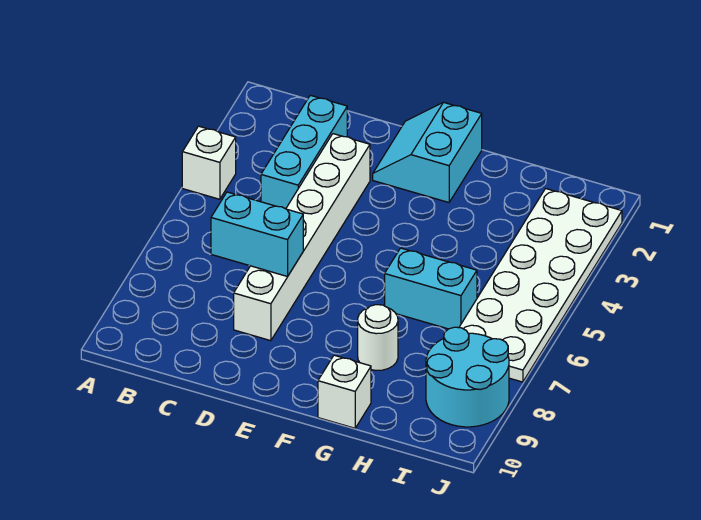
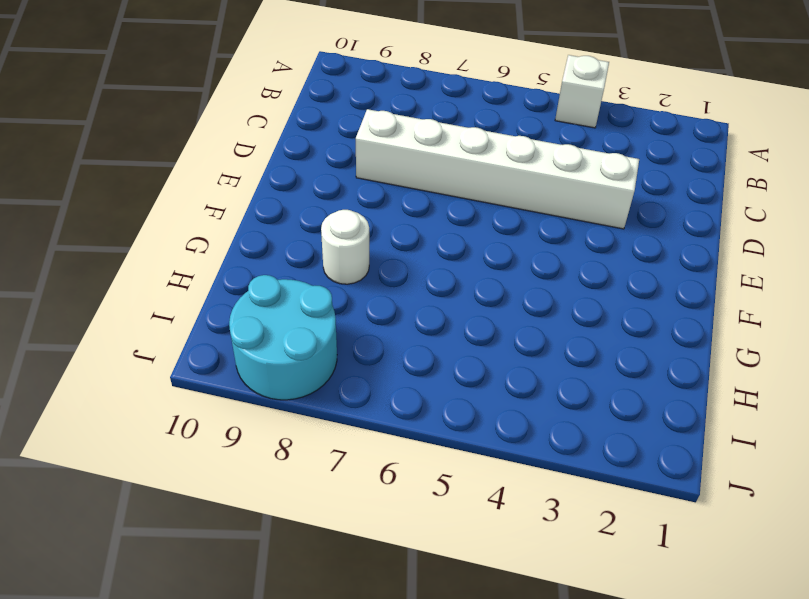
none -> cyan brick C2:C4 level 1
none -> cyan slope E1:F2 level 1 top F

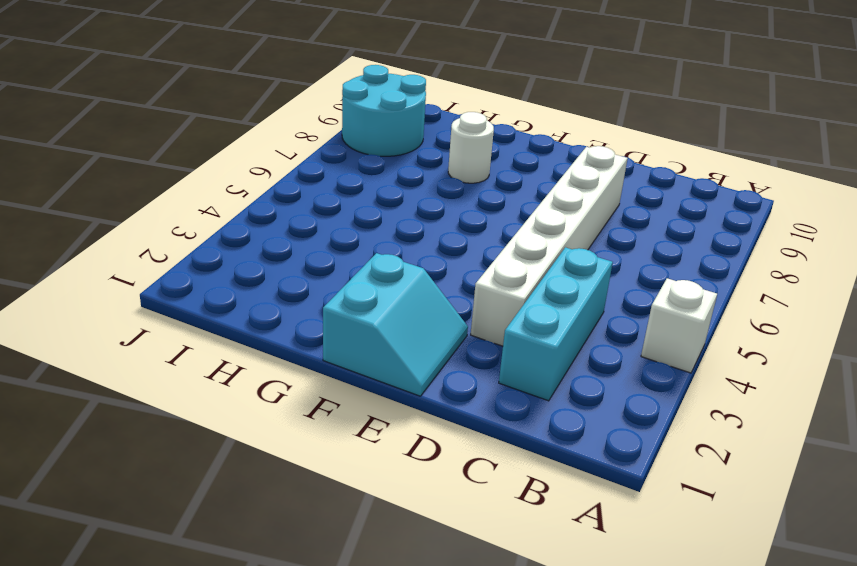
none -> cyan brick G6:H6 level 1
none -> white brick G10 level 1

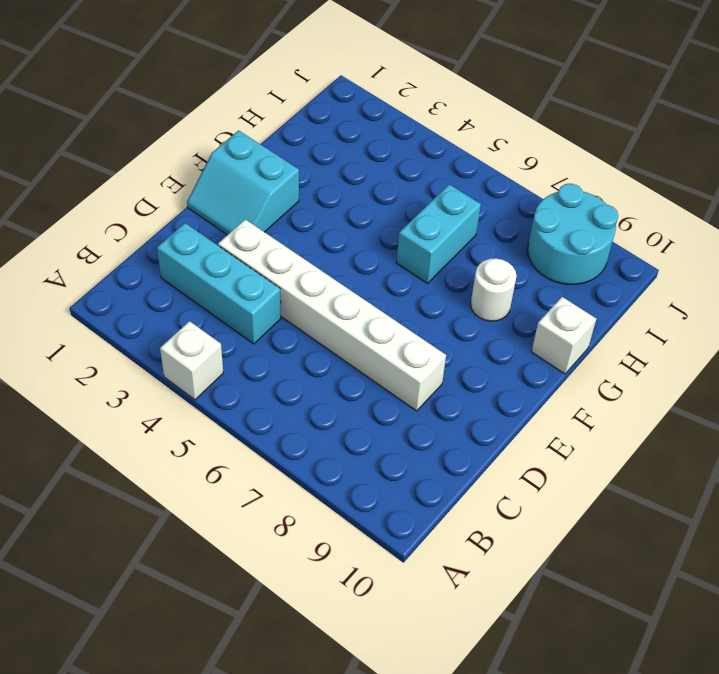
none -> white plate I2:J7 level 1
none -> cyan brick C7:D7 level 2

